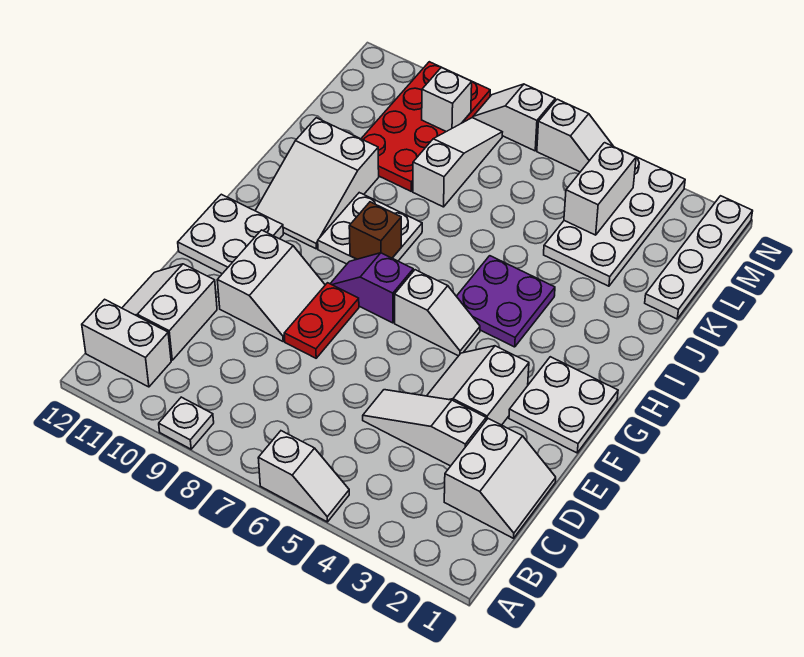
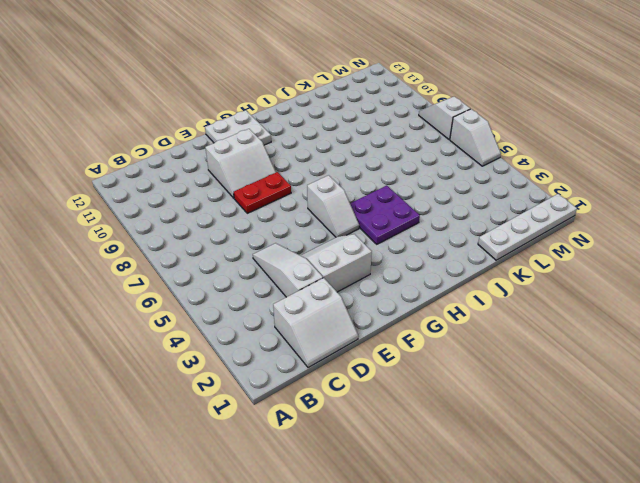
none -> white slope A5:A6 level 1 top 6
none -> white plate A9 level 1
none -> white brick B11:B12 level 1

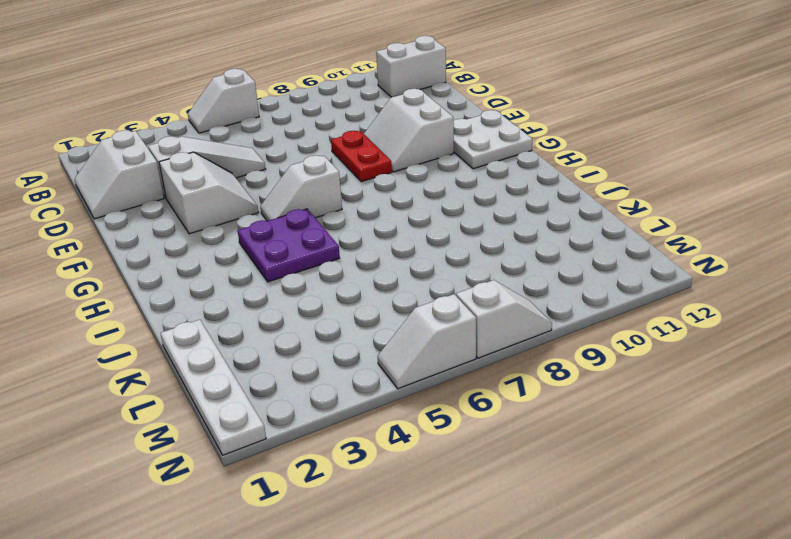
none -> white plate A9 level 1
none -> white slope C11:D12 level 1 top 11
none -> white plate F1:G2 level 1

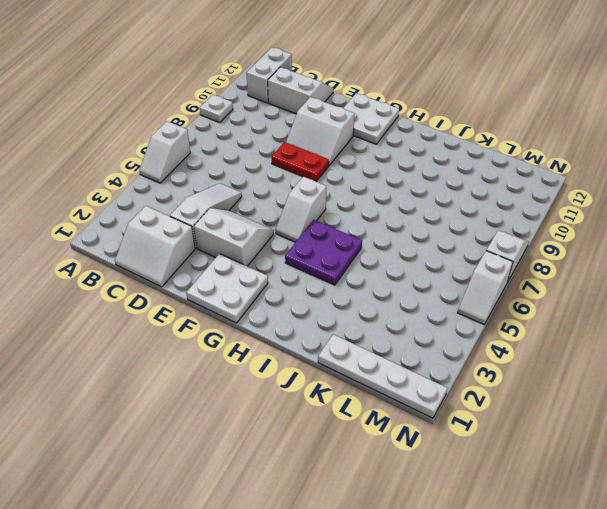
none -> purple slope G7:G8 level 1 top 7
none -> white plate H8:I9 level 1
none -> white slope H10:J11 level 1 top J

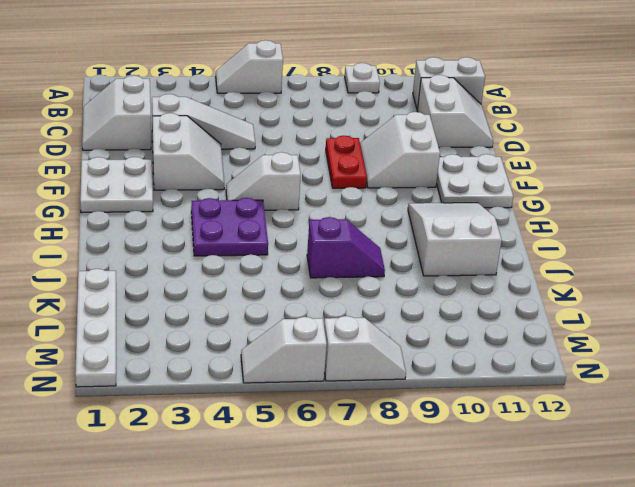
purple slope J7:J8 level 1 top 7 -> purple slope G7:G8 level 1 top 7
none -> white plate H8:I9 level 1
none -> white plate K3:N4 level 1
none -> white slope K8:M8 level 1 top K

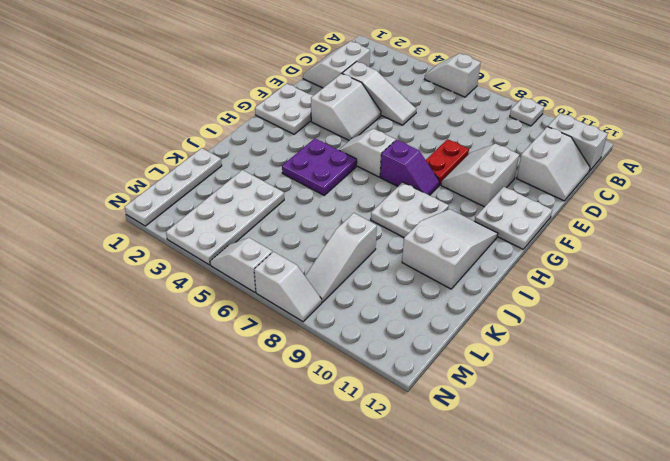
none -> red plate K9:N10 level 1
none -> brown brick H8 level 2
none -> white brick L4:M4 level 2

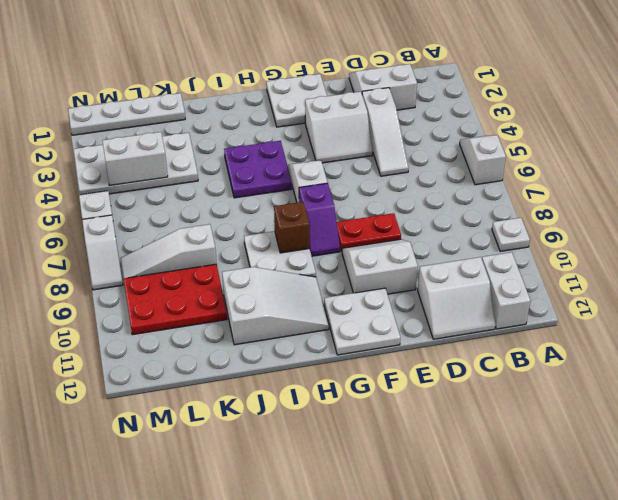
red plate K9:M10 level 1 -> red plate K9:N10 level 1
none -> white brick M9 level 2

